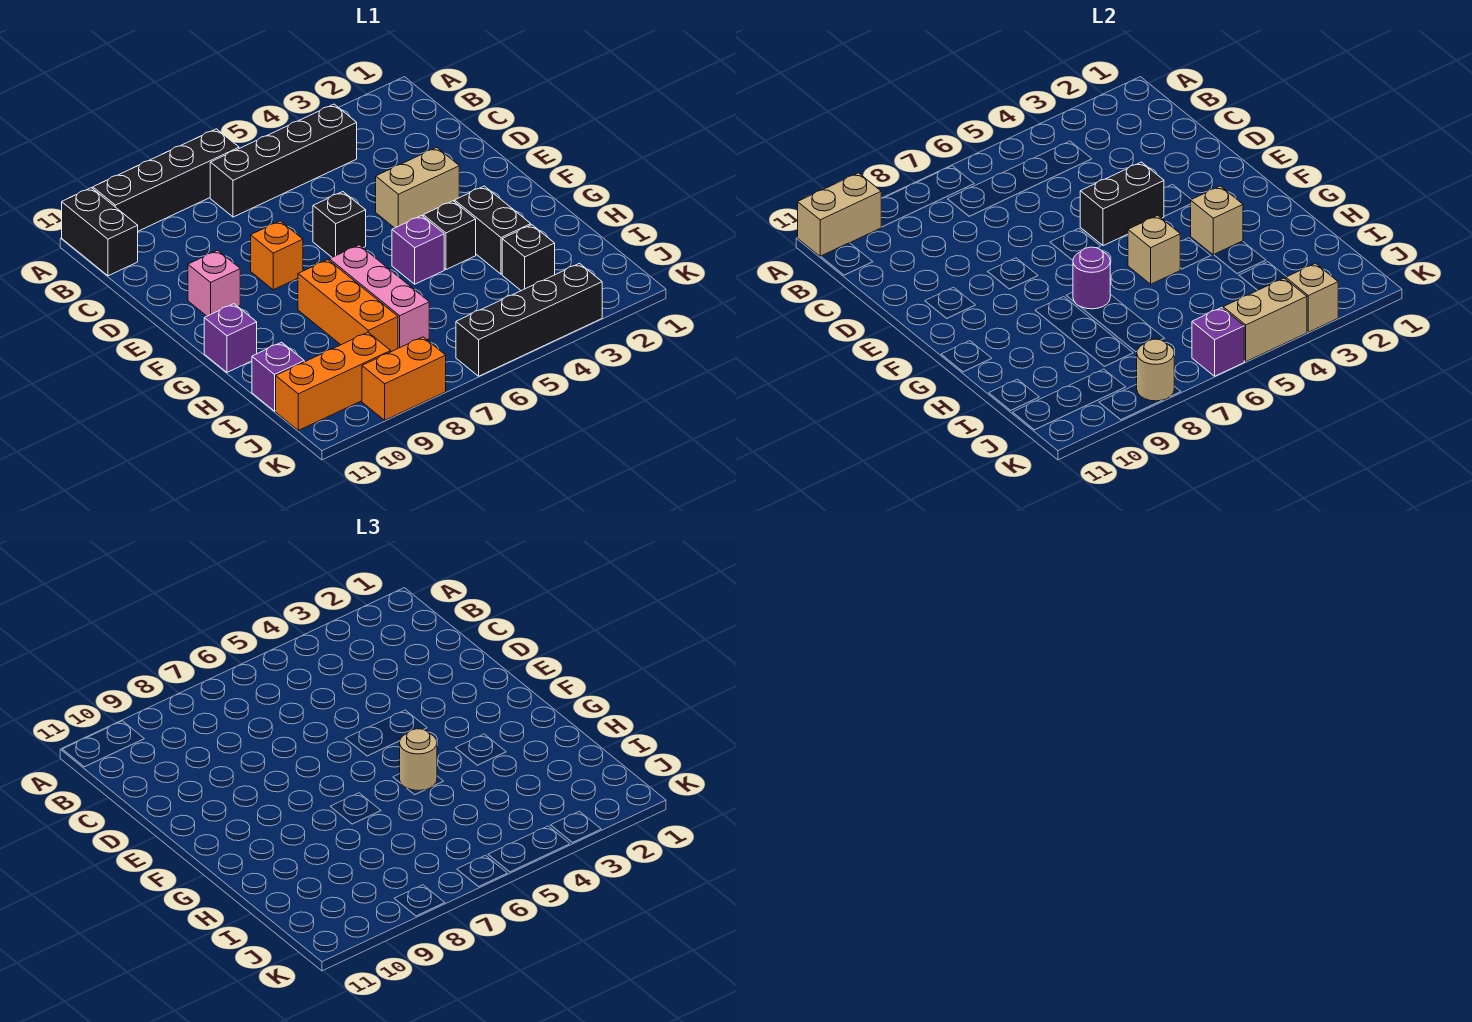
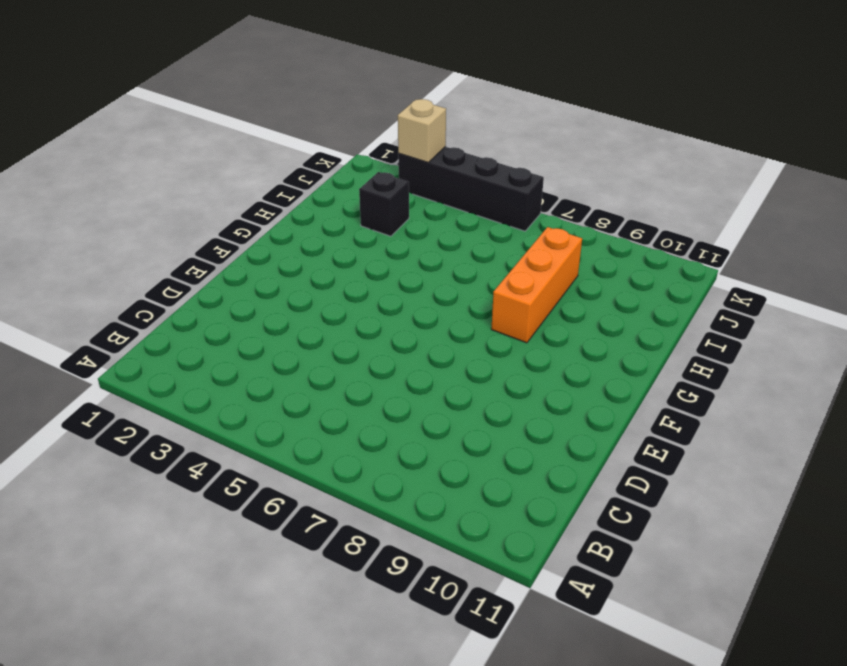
none -> black brick A7:A10 level 1
none -> black brick A11:B11 level 1
none -> black brick B4:B7 level 1

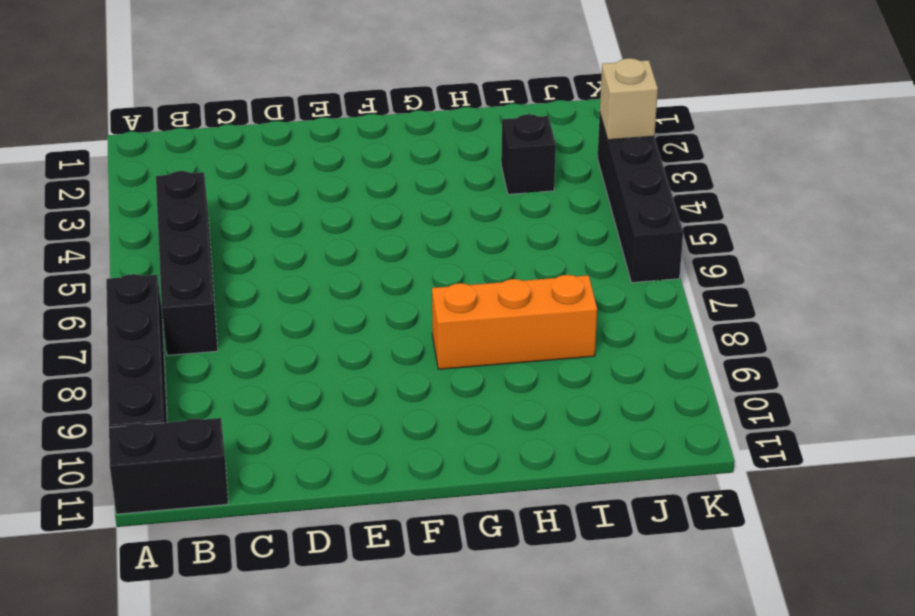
none -> tan brick E3:E4 level 1
none -> black brick E6 level 1
none -> orange brick E8 level 1

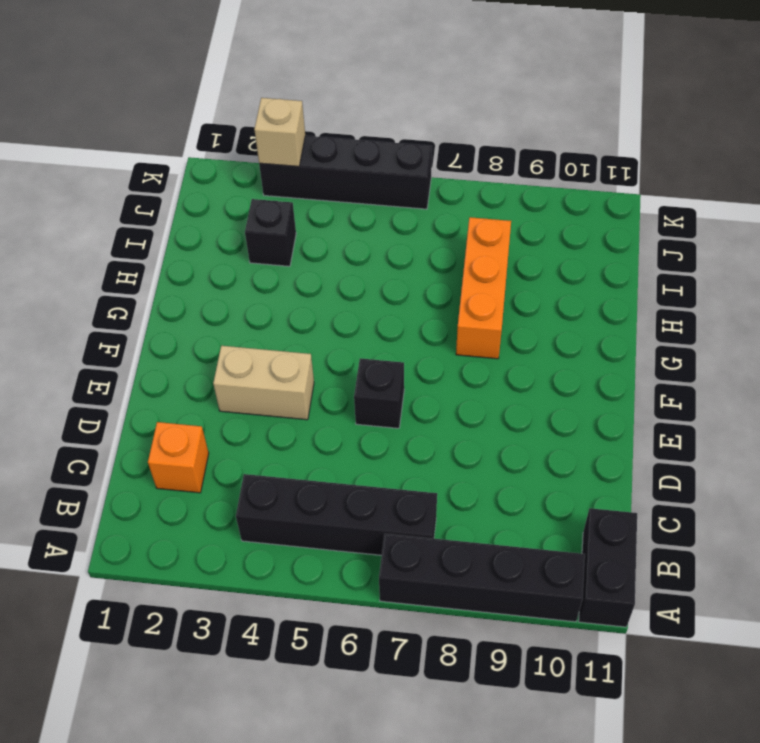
orange brick C2 level 1 -> orange brick E8 level 1
none -> pink brick E10 level 1
none -> black brick G3:H3 level 1
none -> black brick G4 level 1

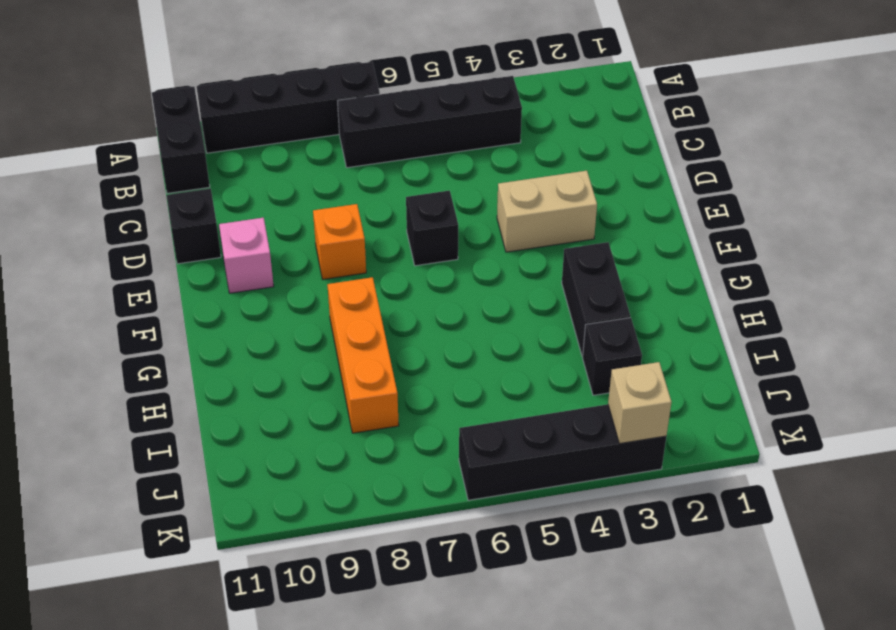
black brick D11 level 1 -> black brick G4 level 1
none -> purple brick G5 level 1
none -> pink brick G7:I7 level 1
none -> purple brick G11 level 1

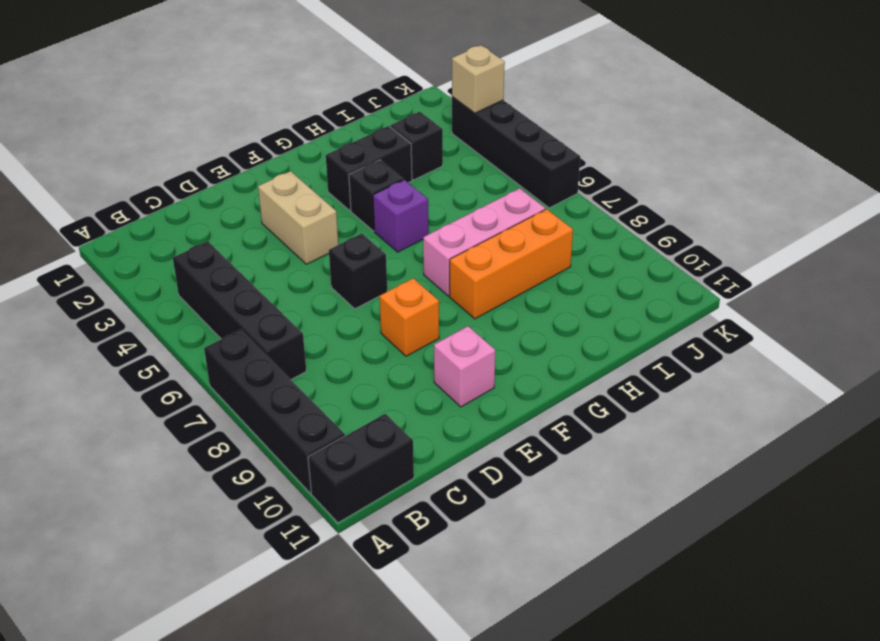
none -> purple brick G11 level 1
none -> purple brick I11 level 1
none -> orange brick J9:J11 level 1

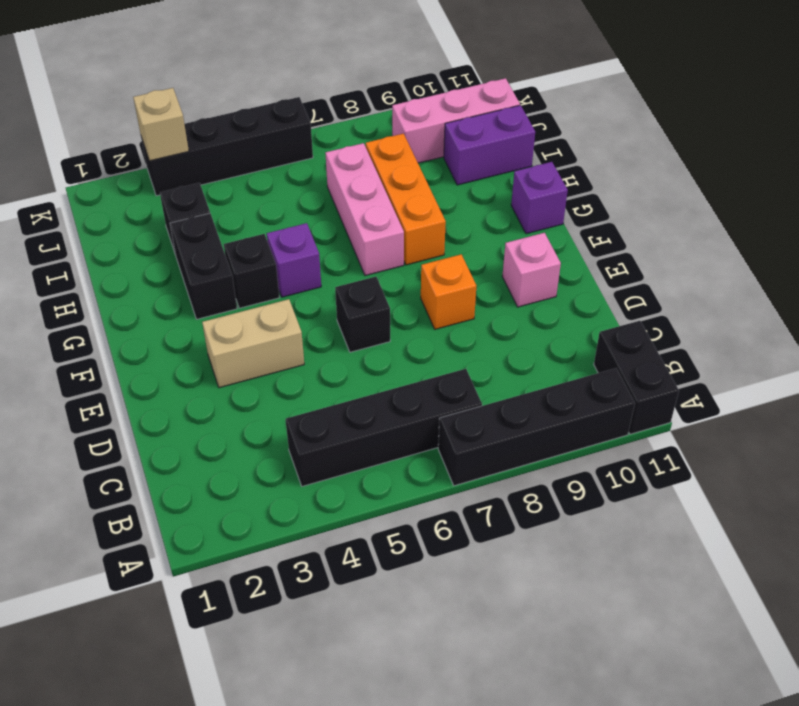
purple brick I10:I11 level 1 -> purple brick I11 level 1
pink brick J9:J11 level 1 -> orange brick J9:J11 level 1
none -> orange brick K8:K9 level 1
none -> tan brick A10:A11 level 2
none -> black brick E4:E5 level 2

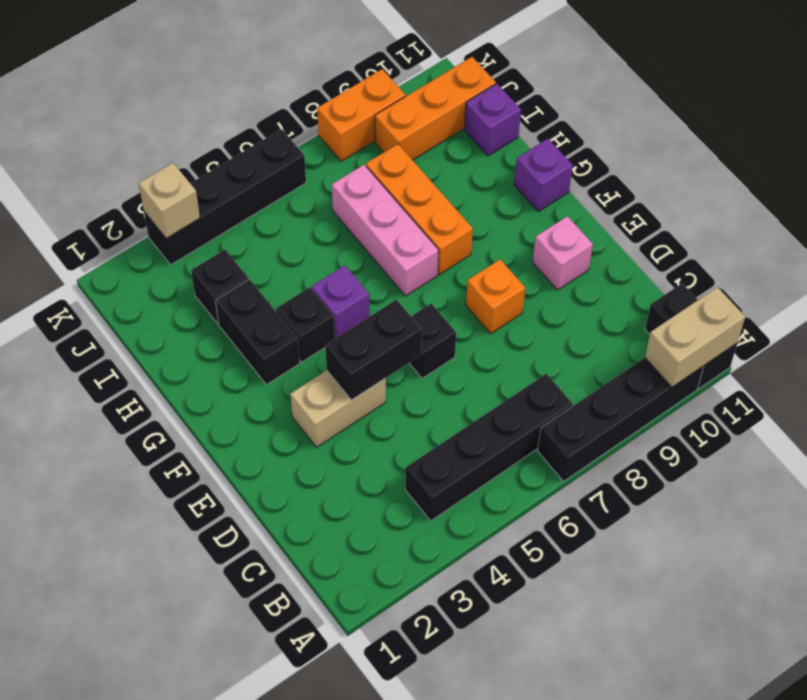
none -> tan brick G3 level 2
none -> tan brick G5 level 2
none -> purple round brick G7 level 2

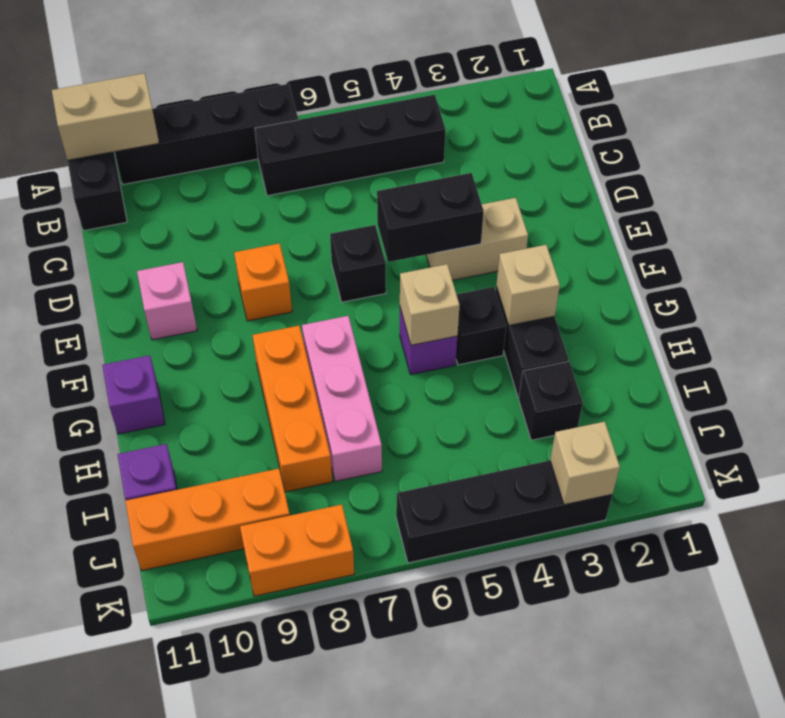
none -> purple round brick G7 level 2
none -> tan brick K4:K5 level 2
none -> purple brick K6 level 2

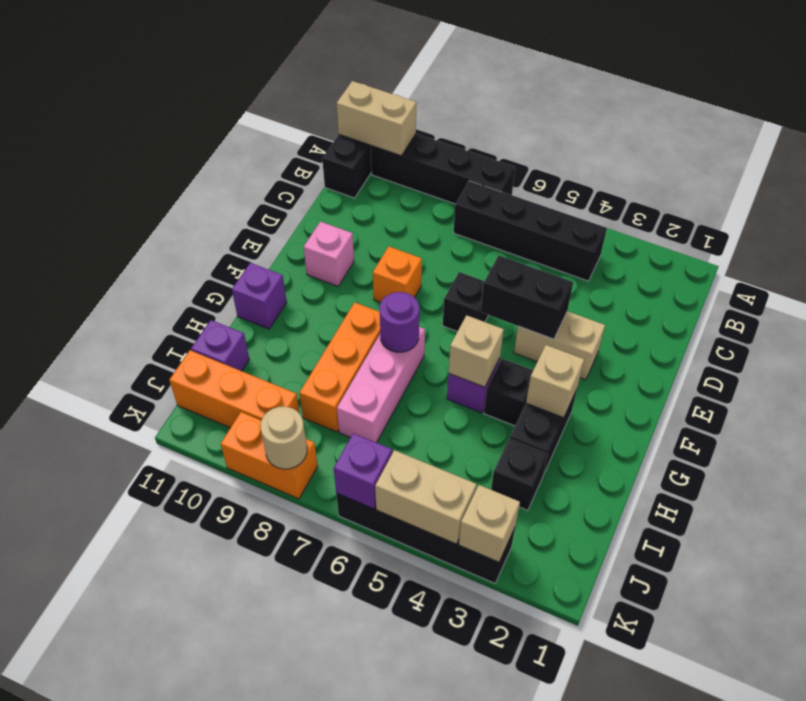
none -> tan round brick G5 level 3

